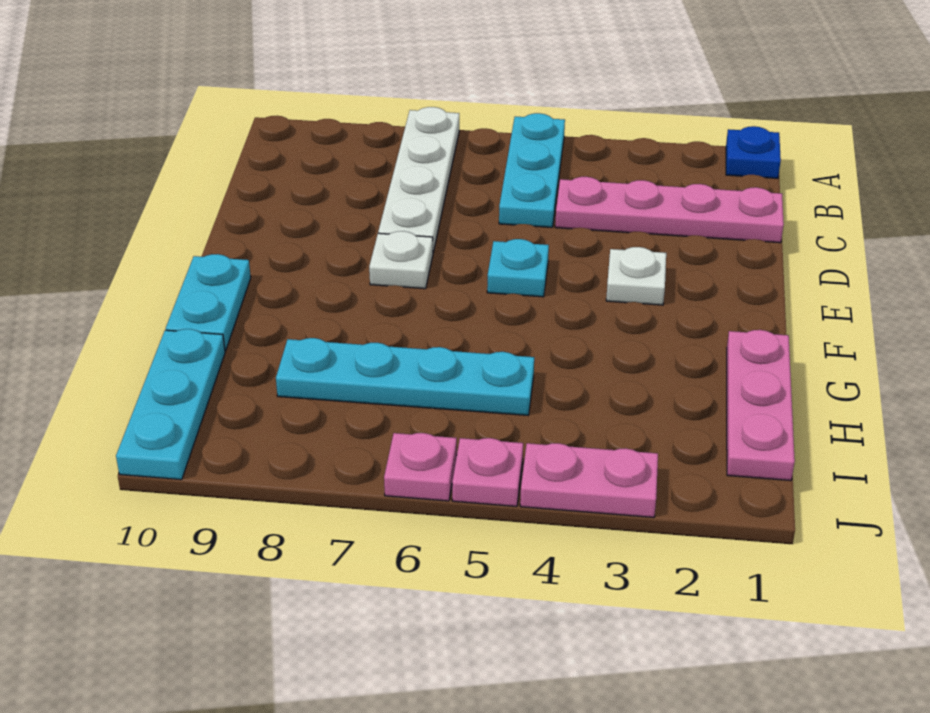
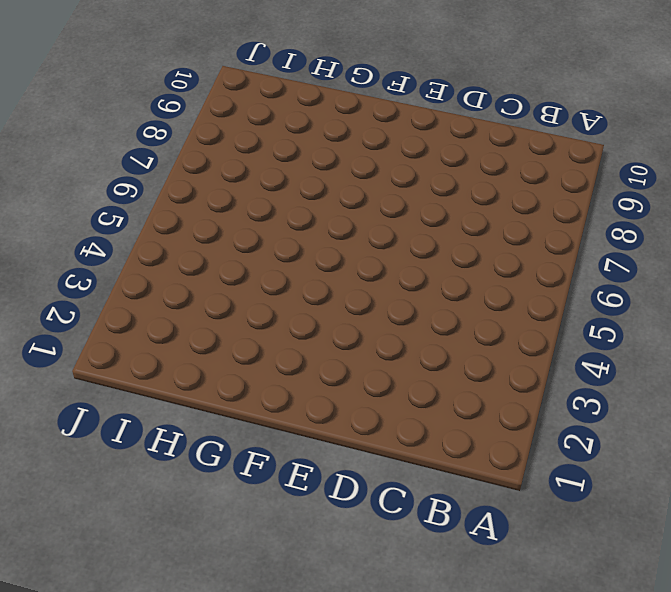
none -> blue plate A1 level 1
none -> cyan plate A5:C5 level 1
none -> white plate A7:D7 level 1

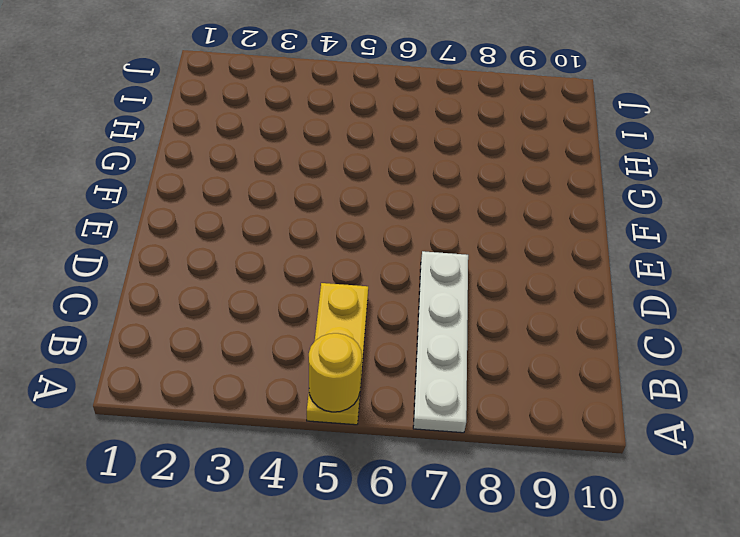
yellow plate A5:C5 level 1 -> cyan plate A5:C5 level 1
yellow round brick A5 level 2 -> none
none -> blue plate A1 level 1
none -> pink plate C1:C4 level 1
none -> white plate E3 level 1

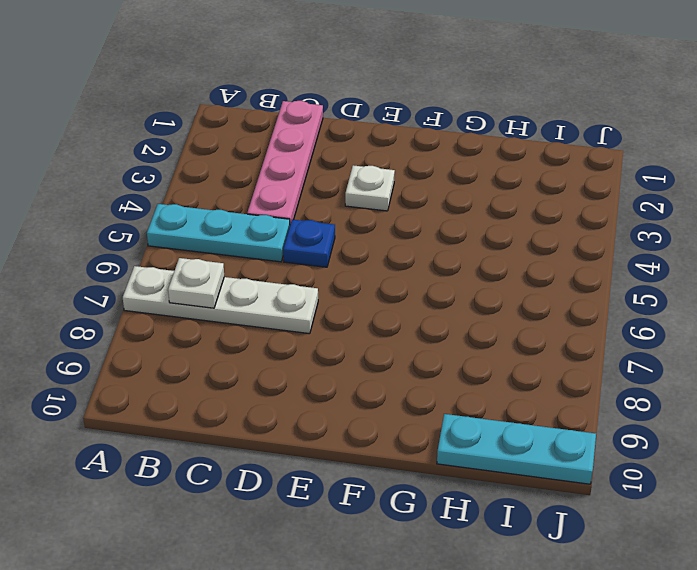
white plate B7 level 2 -> white plate E7 level 1
blue plate D5 level 1 -> blue plate A1 level 1
none -> cyan plate E5 level 1
none -> cyan plate F10:G10 level 1
none -> pink plate G1:I1 level 1

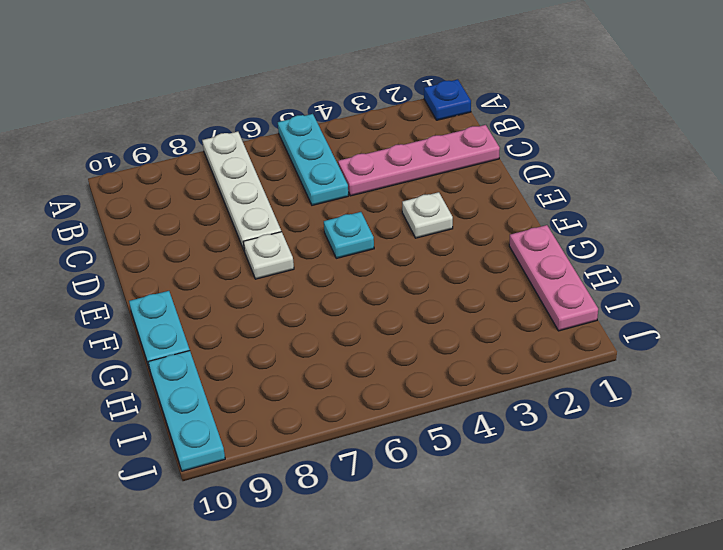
none -> cyan plate H5:H8 level 1
none -> pink plate J3:J4 level 1
none -> pink plate J5 level 1

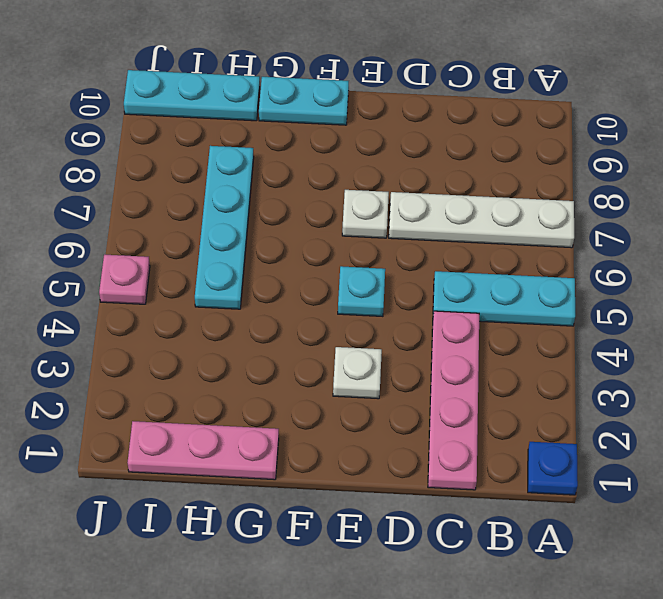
none -> pink plate J3:J4 level 1
none -> pink plate J6 level 1

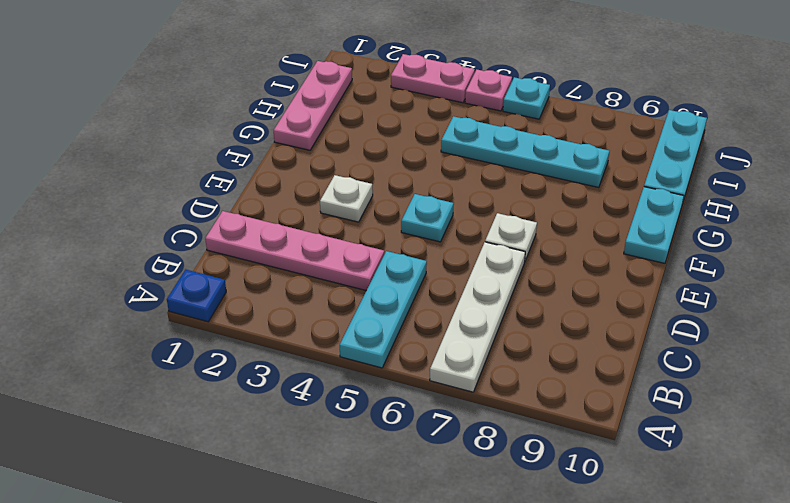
cyan plate J6 level 1 -> pink plate J6 level 1

